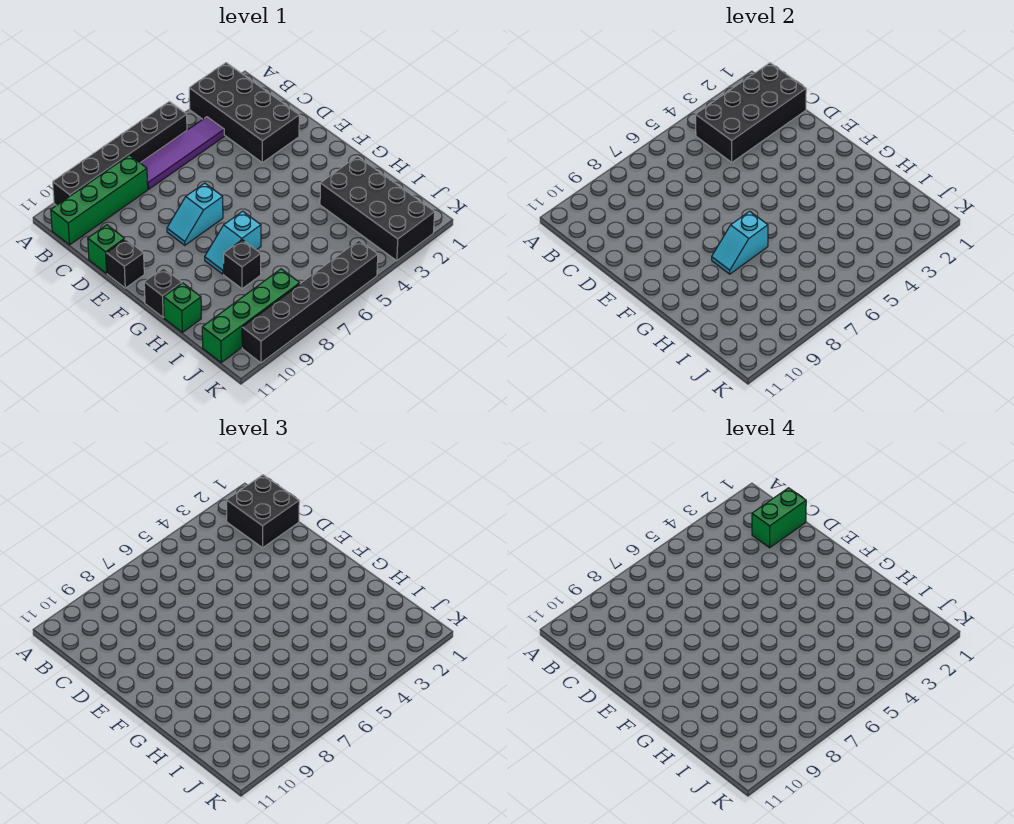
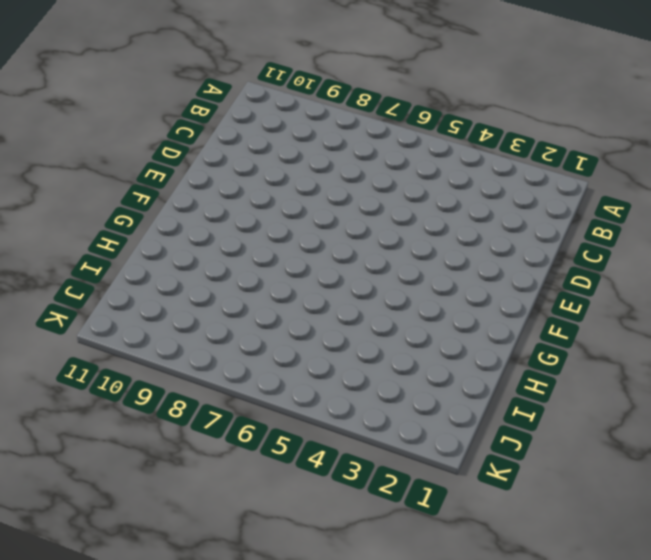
none -> black brick A2:D3 level 1
none -> black brick A5:A10 level 1
none -> purple tile B4:B7 level 1

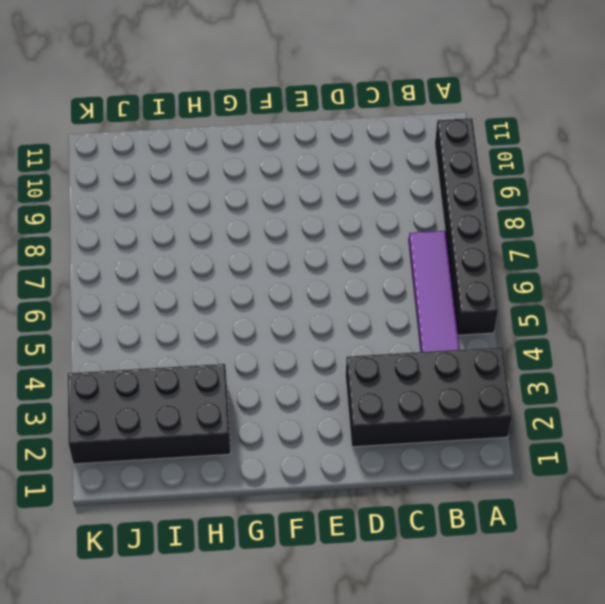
none -> green brick B8:B11 level 1
none -> green brick D11 level 1
none -> cyan slope E7:E8 level 1 top 7

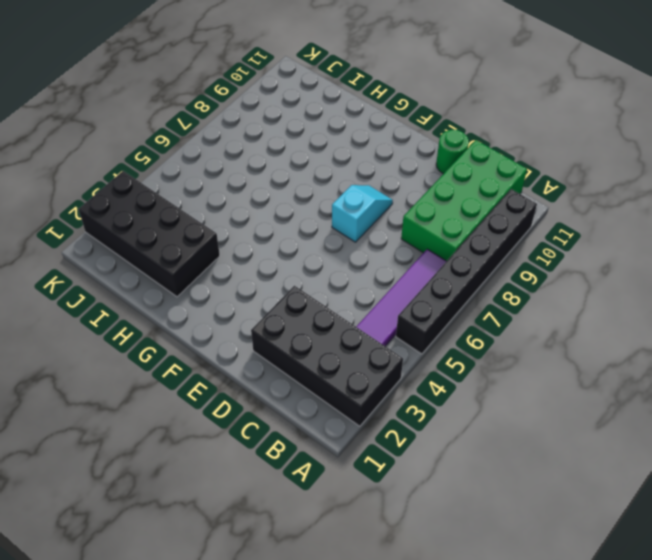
green brick B8:C11 level 1 -> green brick B8:B11 level 1
green round brick D11 level 1 -> green brick D11 level 1
none -> black brick E11 level 1
none -> cyan slope G7:G8 level 1 top 7
none -> black brick G11 level 1

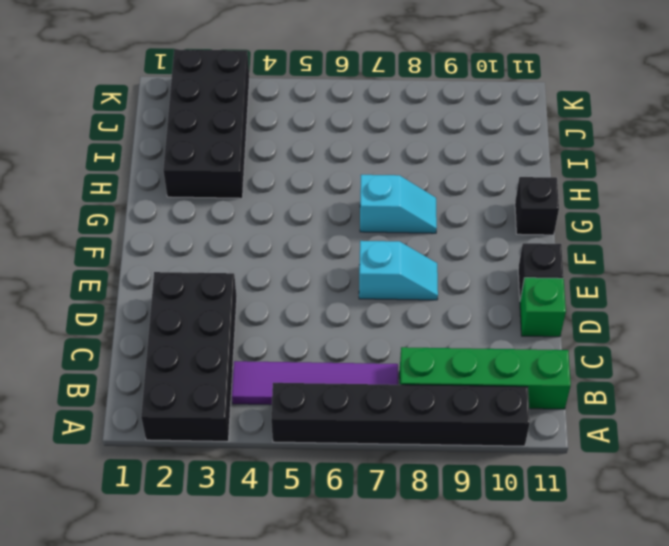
none -> black brick H8 level 1
none -> green brick H11 level 1
none -> green brick J8:J11 level 1

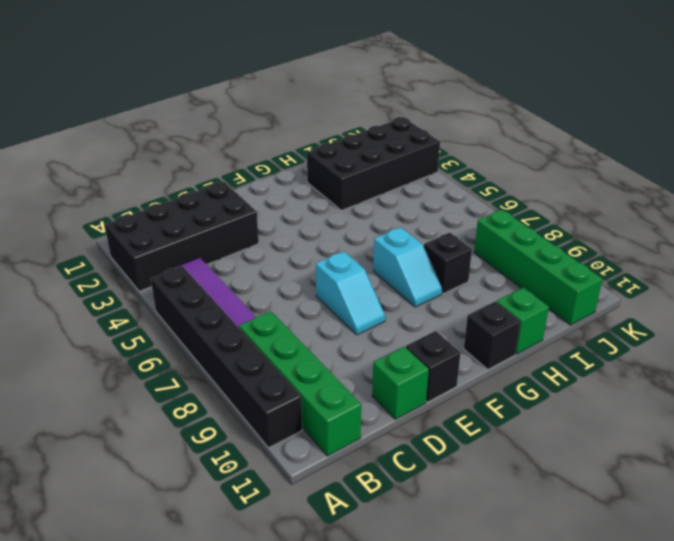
none -> black brick K5:K10 level 1
none -> black brick B1:C4 level 2
none -> cyan slope G7:G8 level 2 top 7

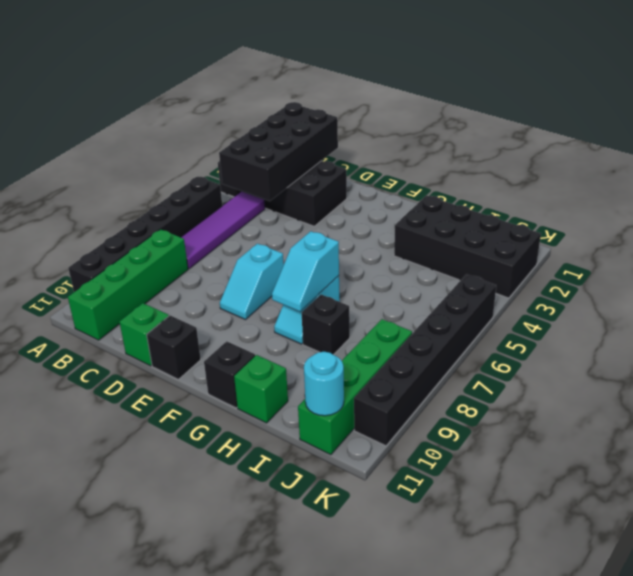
cyan round brick J11 level 2 -> none
none -> black brick B1:C2 level 3
none -> green brick C1:C2 level 4

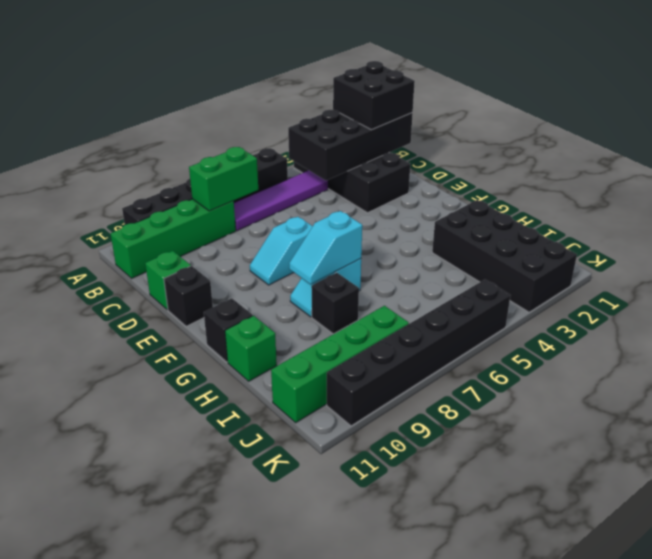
green brick B7:B8 level 2 -> green brick C1:C2 level 4

